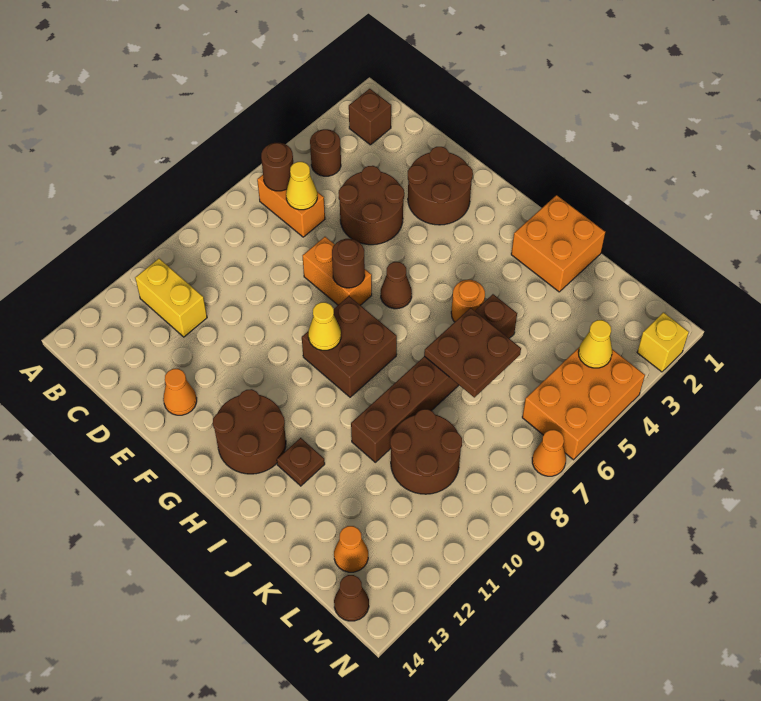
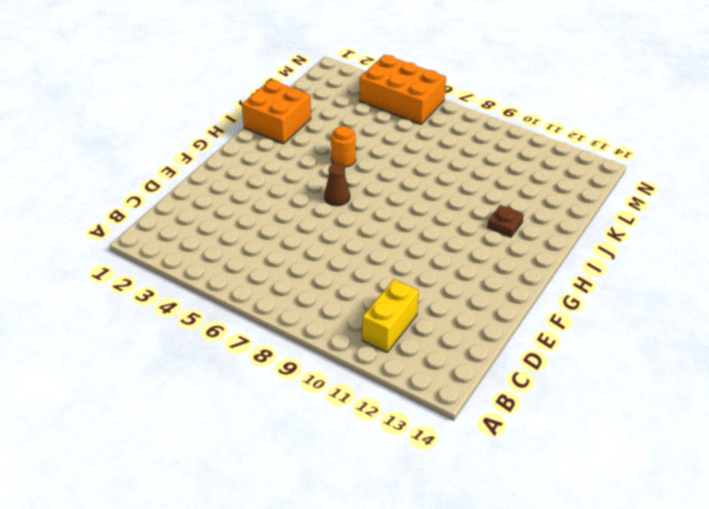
none -> brown brick B2 level 1
none -> brown round brick B4 level 1
none -> orange brick B6:C6 level 1

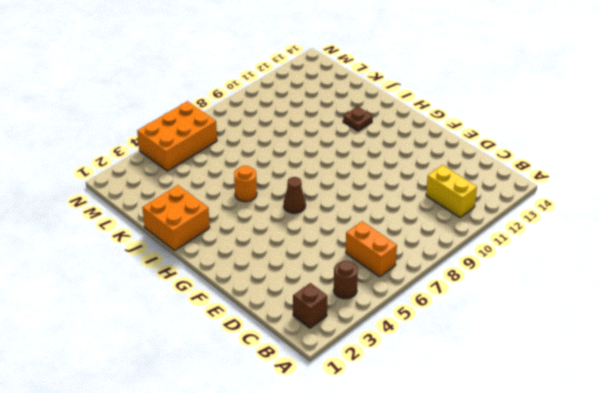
none -> brown round brick D4:E5 level 1
none -> brown round brick E2:F3 level 1
none -> orange brick E7:F7 level 1

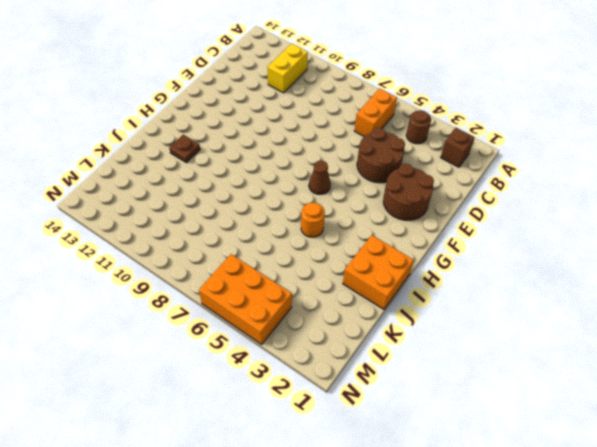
none -> orange brick E7:F7 level 1
none -> orange cone E13 level 1
none -> brown brick G8:H9 level 1

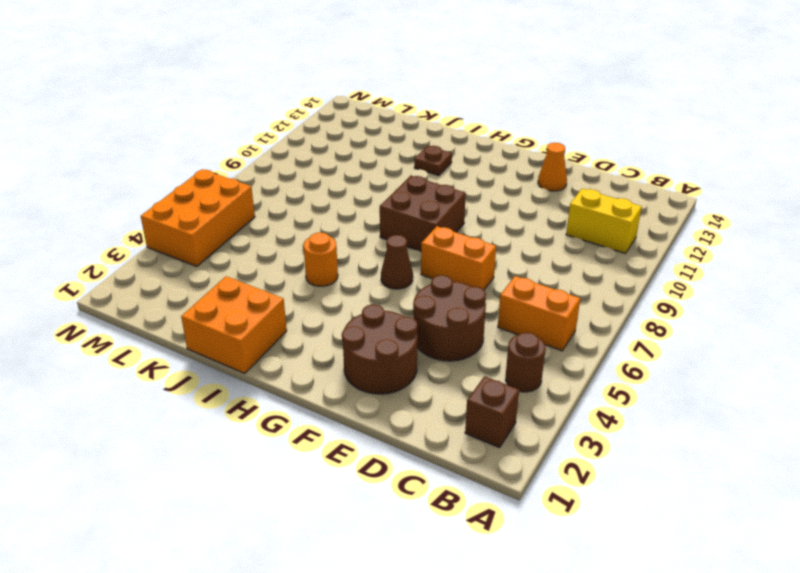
none -> brown round brick G12:H13 level 1
none -> brown brick J5:J10 level 1
none -> brown round brick K9:L10 level 1

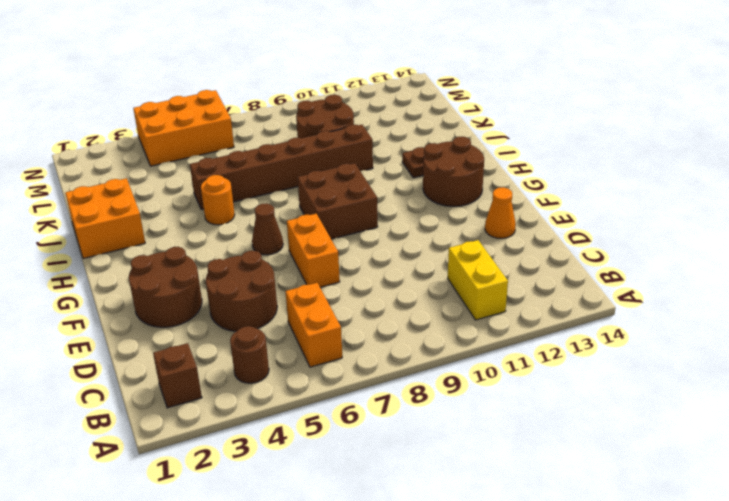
none -> orange cone L13 level 1
none -> brown cone M14 level 1
none -> yellow brick N2 level 1

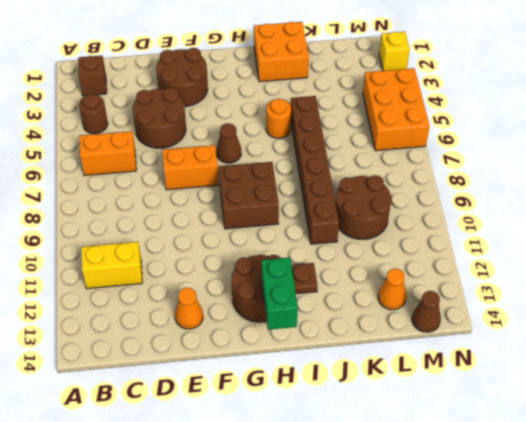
green brick H13:H14 level 2 -> none
none -> orange cone N7 level 1
none -> brown round brick B6 level 2
none -> yellow cone C6 level 2

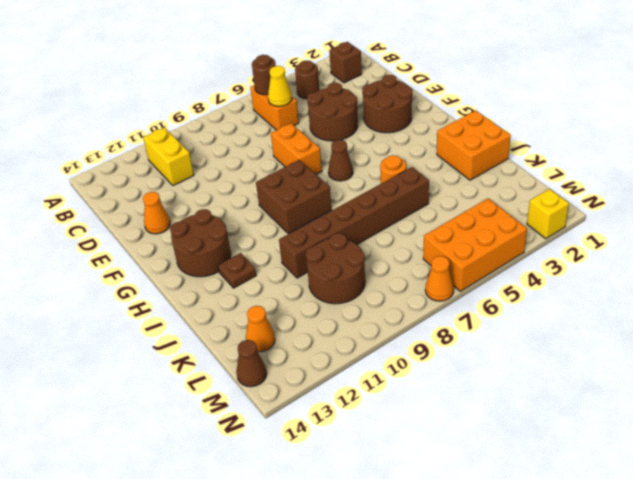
none -> brown round brick F7 level 2
none -> yellow cone G9 level 2
none -> brown plate J6:K7 level 2

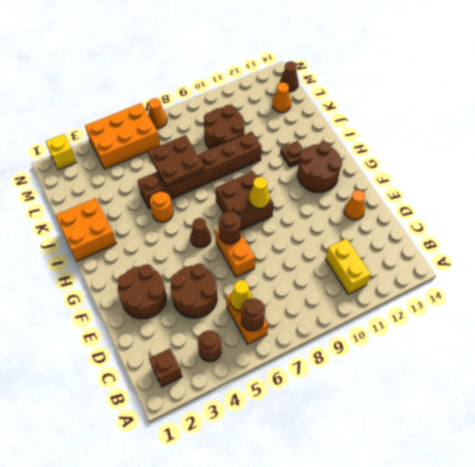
none -> yellow cone M4 level 2

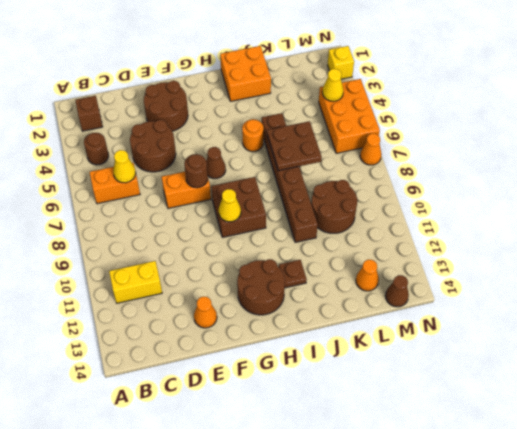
none -> brown round brick B6 level 2

